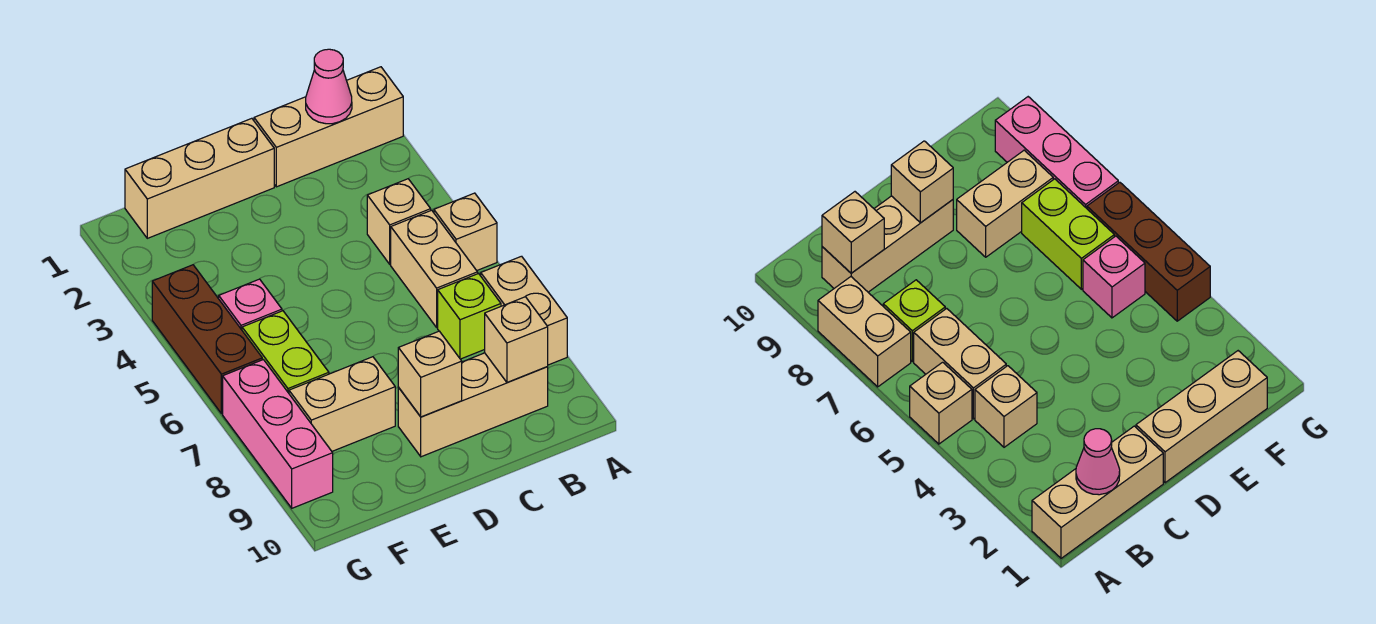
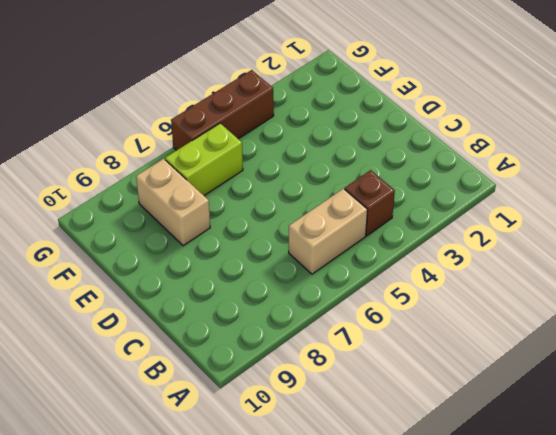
brown brick B4 level 1 -> tan brick B4 level 1
none -> tan brick A1:C1 level 1
none -> tan brick A5 level 1
none -> tan brick A7:A8 level 1

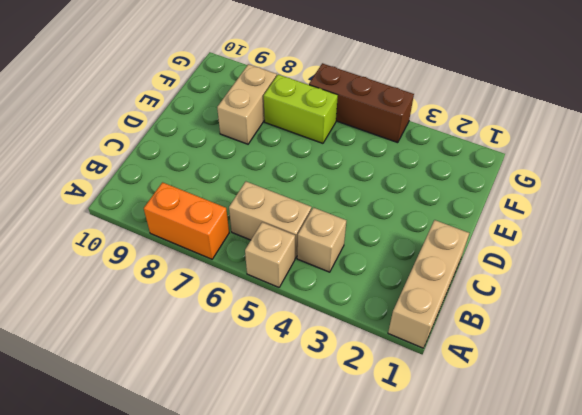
orange brick A7:A8 level 1 -> tan brick A7:A8 level 1
none -> lime brick B7 level 1
none -> tan brick B9:D9 level 1
none -> tan brick D1:F1 level 1

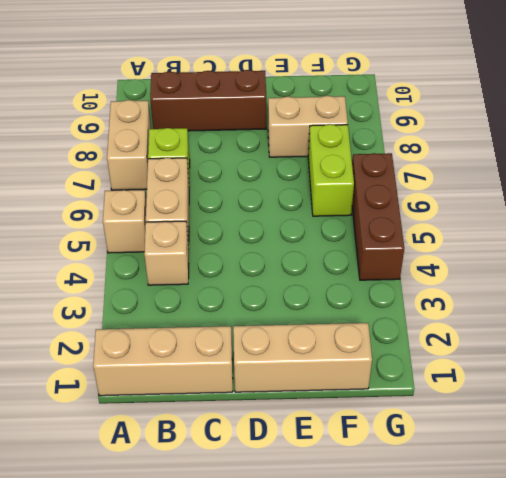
brown brick B9:D9 level 1 -> tan brick B9:D9 level 1
none -> pink brick F5 level 1
none -> pink brick G7:G9 level 1
none -> pink cone B1 level 2

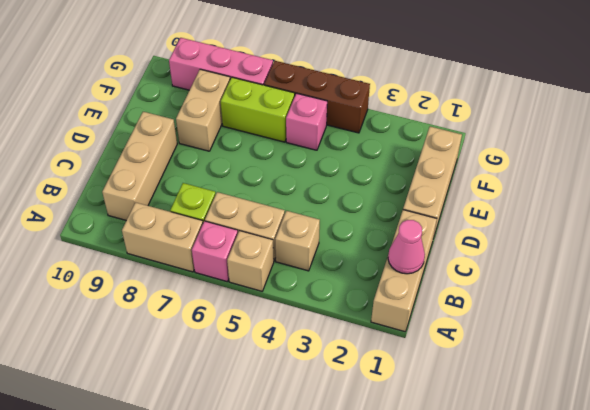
pink brick A6 level 1 -> none
none -> tan brick B9 level 2
none -> tan brick D9 level 2

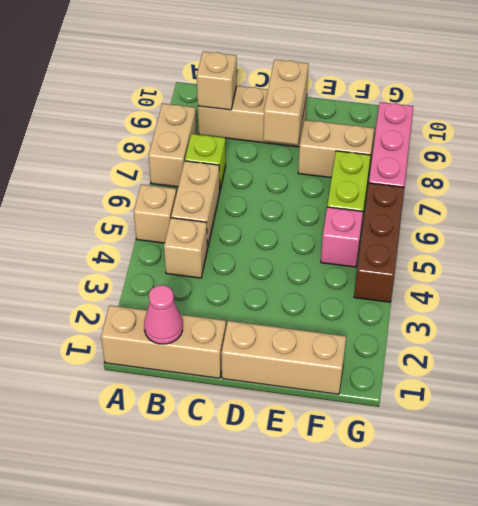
tan brick D8:D9 level 2 -> tan brick D9 level 2

